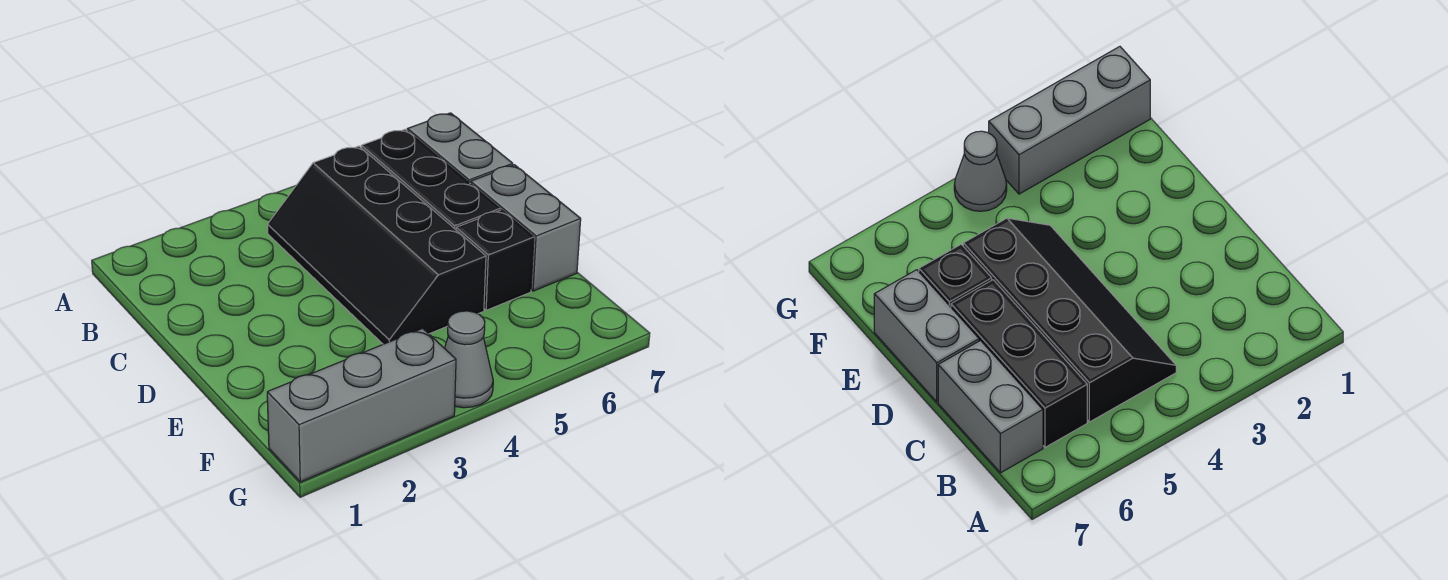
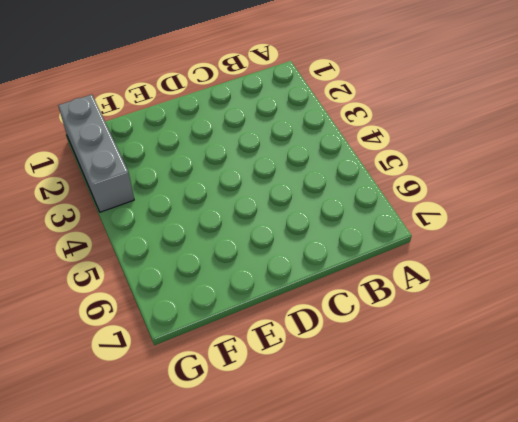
none -> black slope B4:E5 level 1 top 5
none -> black brick B6:D6 level 1

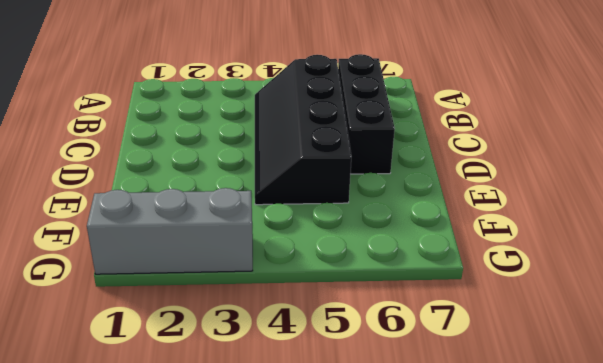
none -> grey brick B7:C7 level 1
none -> grey brick D7:E7 level 1

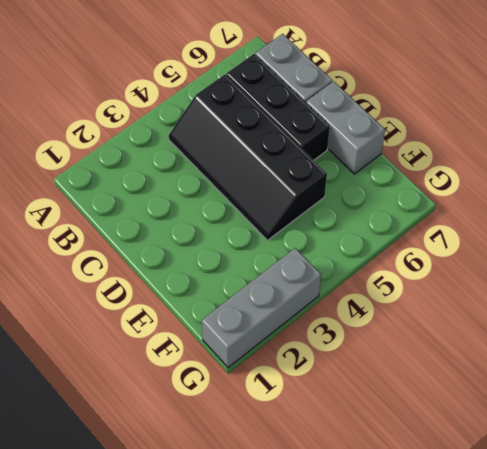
none -> black brick E6 level 1
none -> grey cone G4 level 1

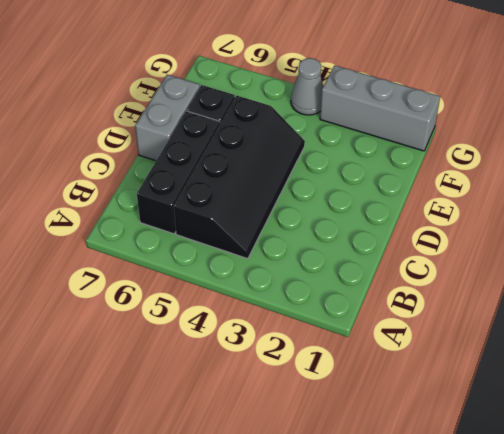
none -> grey brick B7:C7 level 1

